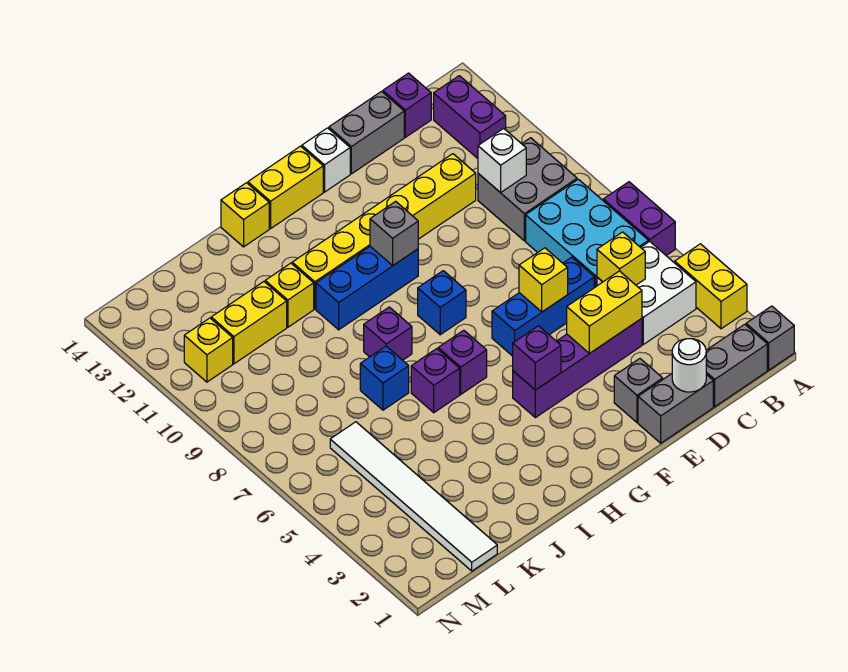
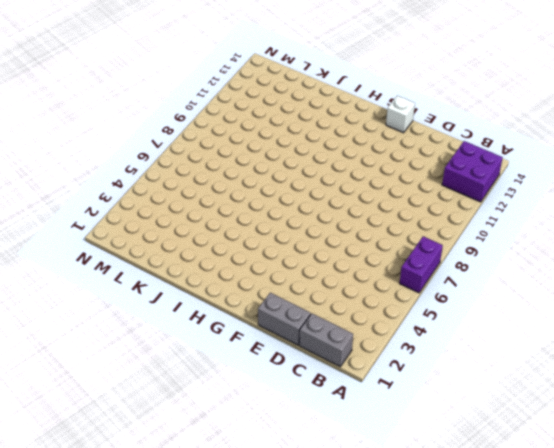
purple brick A12:B13 level 1 -> purple brick B12:B13 level 1
none -> grey brick A1 level 1
none -> yellow brick A3:A4 level 1
none -> white brick B4:C5 level 1
none -> cyan brick B6:C8 level 1

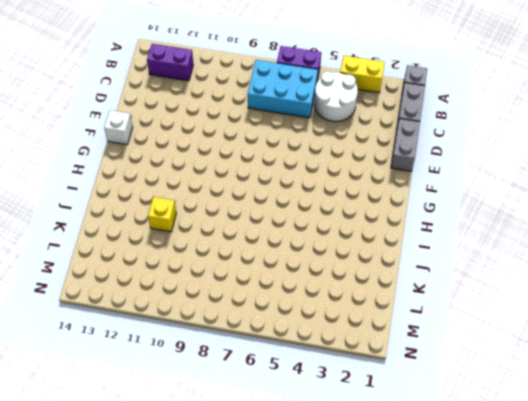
white round brick B4:C5 level 1 -> white brick B4:C5 level 1
none -> grey brick B9:C10 level 1
none -> purple brick C14 level 1
none -> purple brick D4:G4 level 1
none -> blue brick D6:F6 level 1

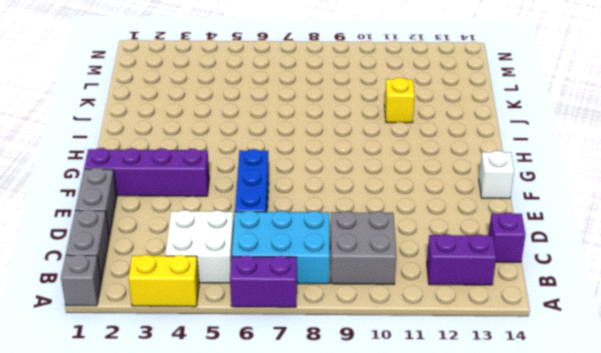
purple brick F1:F4 level 1 -> purple brick D4:G4 level 1
none -> yellow brick D11:I11 level 1
none -> grey brick D14:E14 level 1
none -> grey brick E2 level 1
none -> blue brick G8 level 1

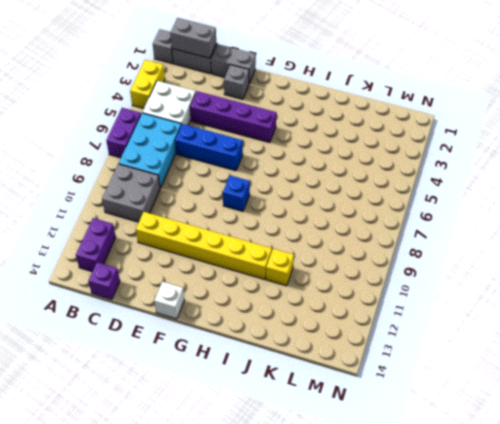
grey brick B1:C1 level 2 -> grey brick D14:E14 level 1
none -> blue brick G10:I10 level 1
none -> yellow brick G14:H14 level 1
none -> purple brick H6 level 1
none -> purple brick I6 level 1

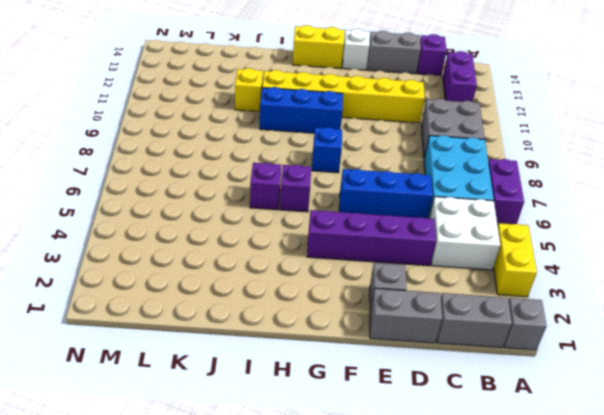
none -> purple brick I8 level 1
none -> yellow brick I14 level 1
none -> blue brick J7 level 1
none -> yellow brick K11:L11 level 1

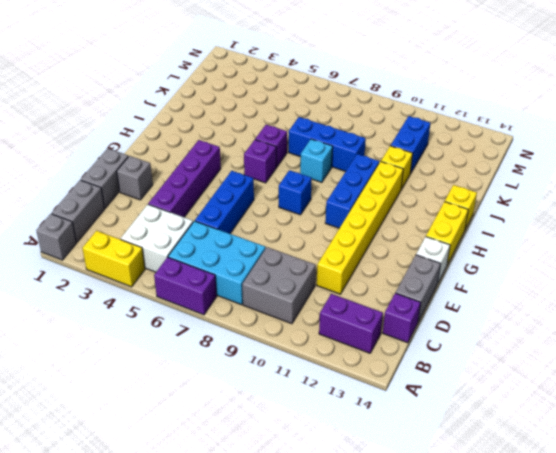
cyan brick I8 level 1 -> purple brick I8 level 1
blue brick J7:J9 level 1 -> blue brick J7 level 1
blue brick K11:L11 level 1 -> yellow brick K11:L11 level 1
none -> white tile L1:L6 level 1
none -> yellow brick M11 level 1
none -> yellow brick C5 level 2
none -> white brick C10 level 2

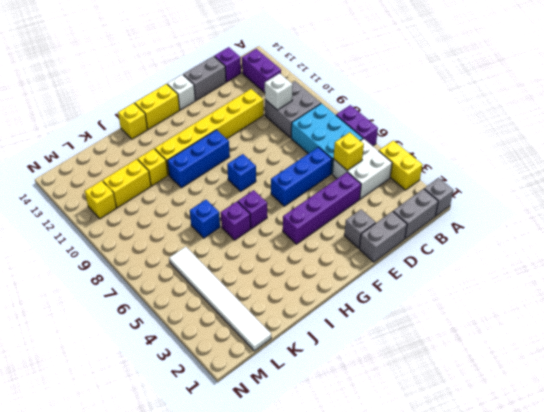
none -> purple brick I8 level 1
none -> white round brick D1 level 2
none -> yellow brick D4:E4 level 2
none -> yellow brick E6 level 2

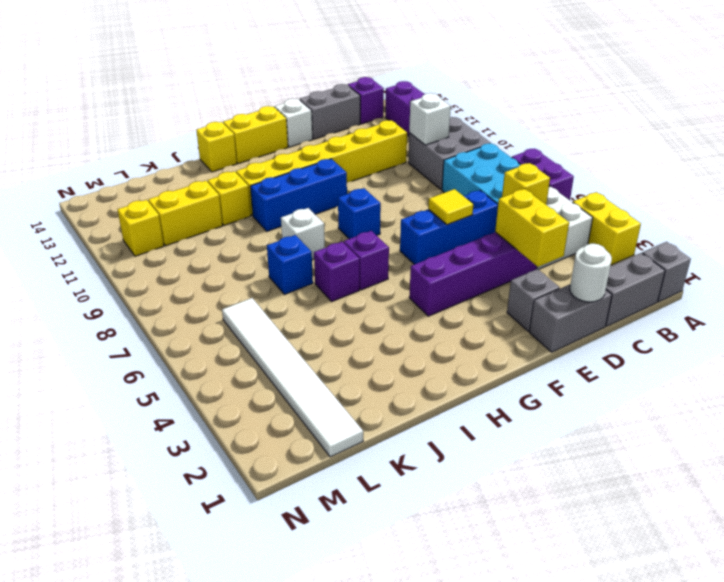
yellow brick D3:D4 level 2 -> yellow brick D4:E4 level 2
yellow tile E6 level 2 -> yellow brick E6 level 2
white brick I8 level 1 -> purple brick I8 level 1
none -> purple brick G4 level 2
none -> grey brick G10 level 2

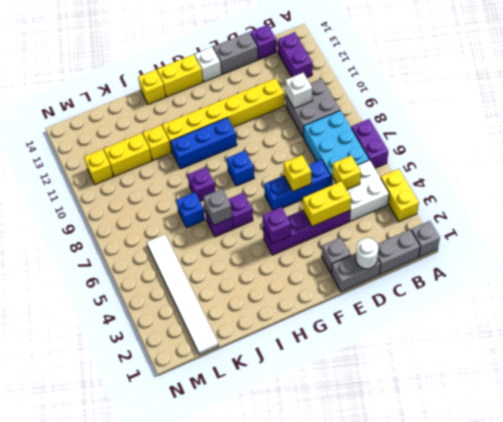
grey brick I6 level 2 -> grey brick G10 level 2

